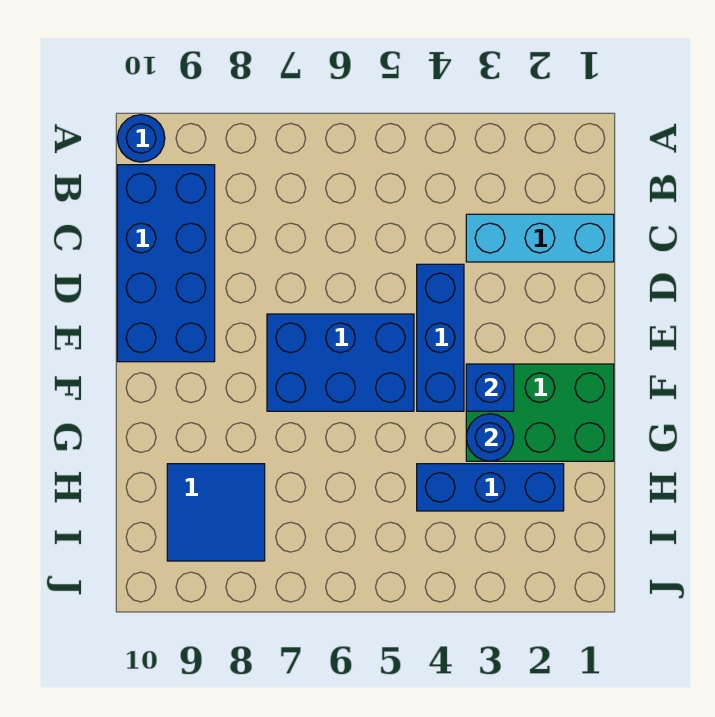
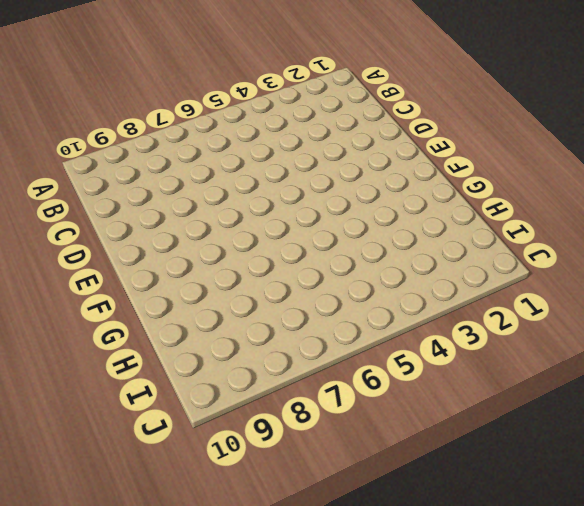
none -> blue round brick A10 level 1
none -> blue brick B9:E10 level 1

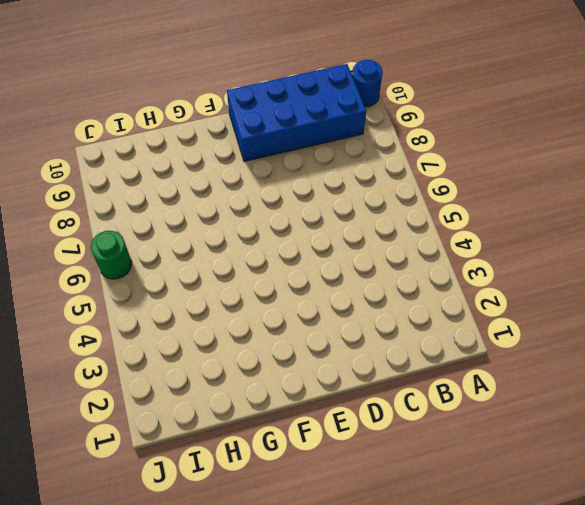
green round brick J6 level 1 -> none
none -> cyan brick C1:C3 level 1
none -> blue brick D4:F4 level 1

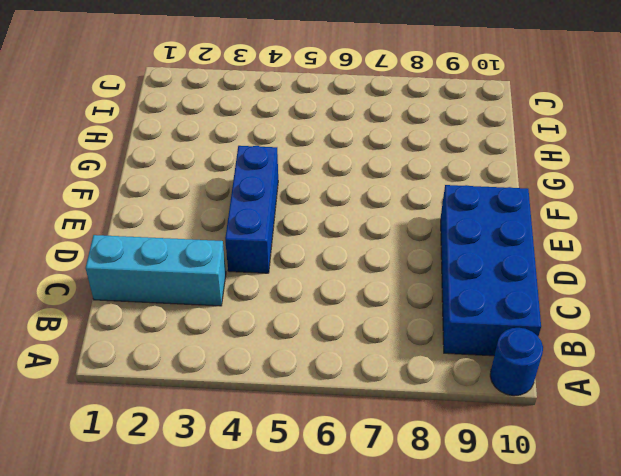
none -> blue brick E5:F7 level 1
none -> green brick F1:G3 level 1

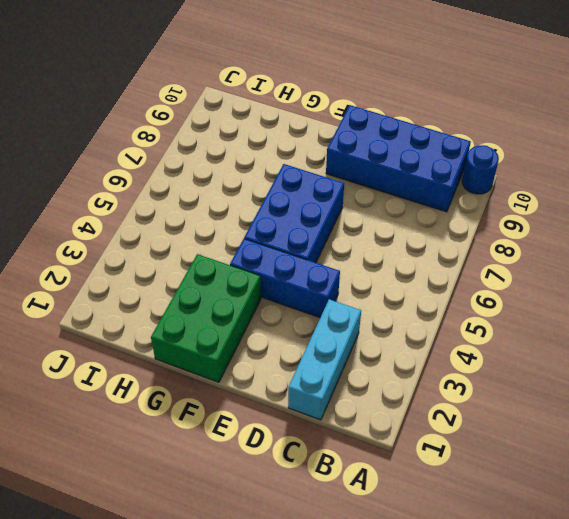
none -> blue brick H2:H4 level 1
none -> blue tile H8:I9 level 1

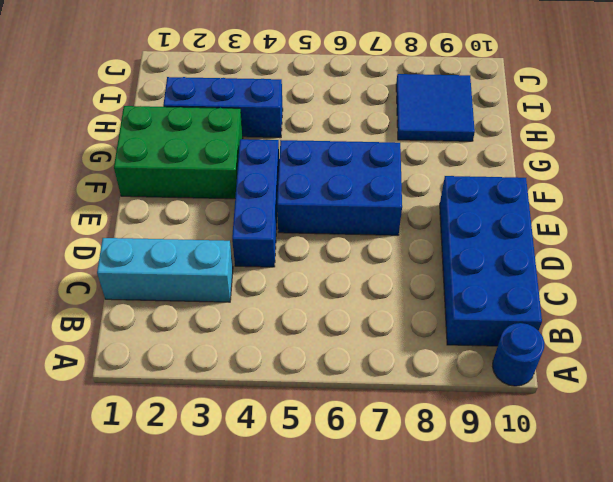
none -> blue brick F3 level 2
none -> blue round brick G3 level 2

